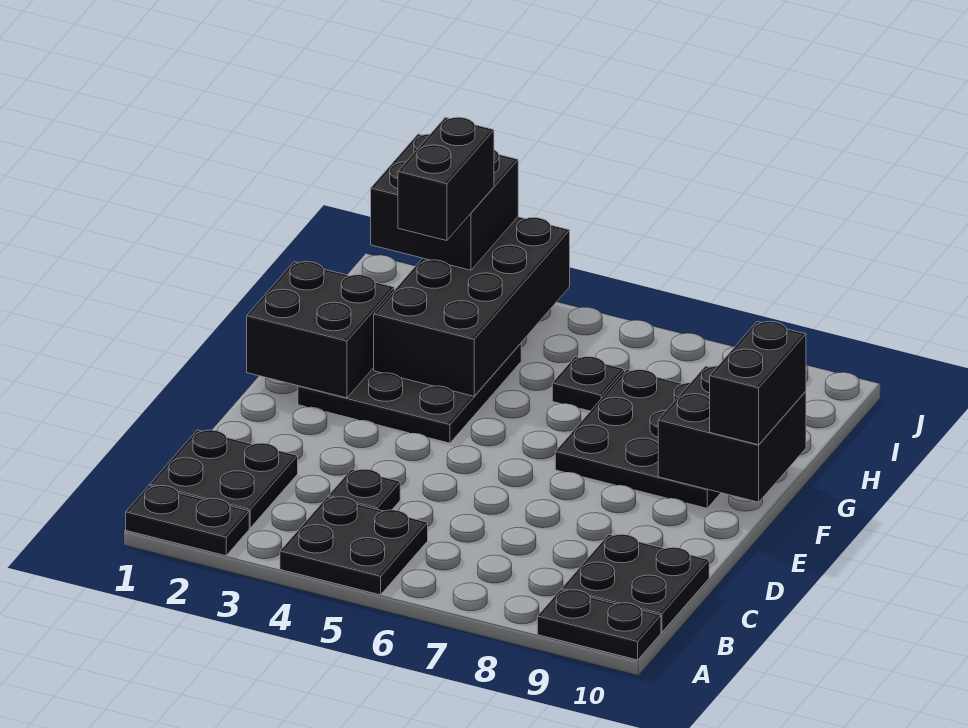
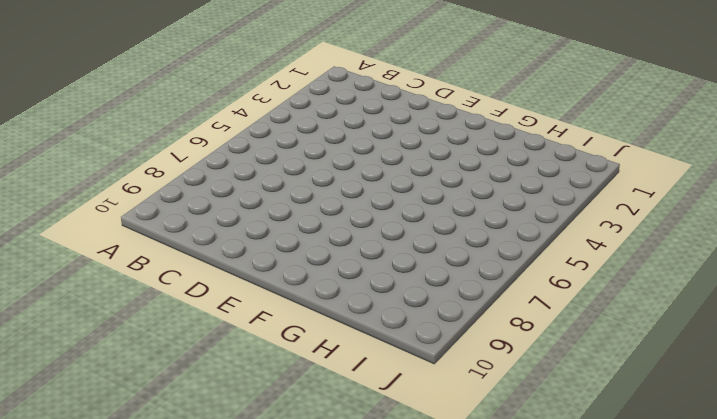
none -> black plate A1:A2 level 1
none -> black plate A4:B5 level 1
none -> black plate A9:A10 level 1

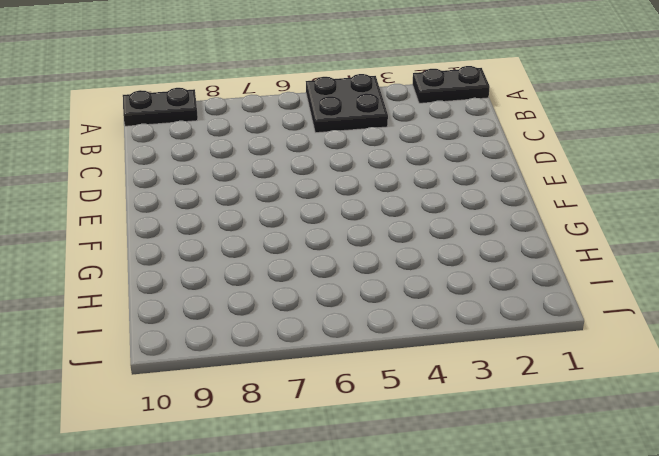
none -> black plate B1:C2 level 1
none -> black plate B9:C10 level 1
none -> black plate C4 level 1

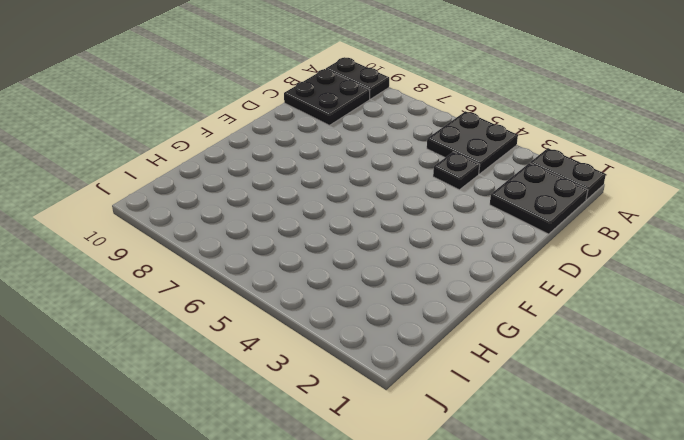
none -> black plate F2:H4 level 1
none -> black plate F7:H9 level 1
none -> black plate H6 level 1

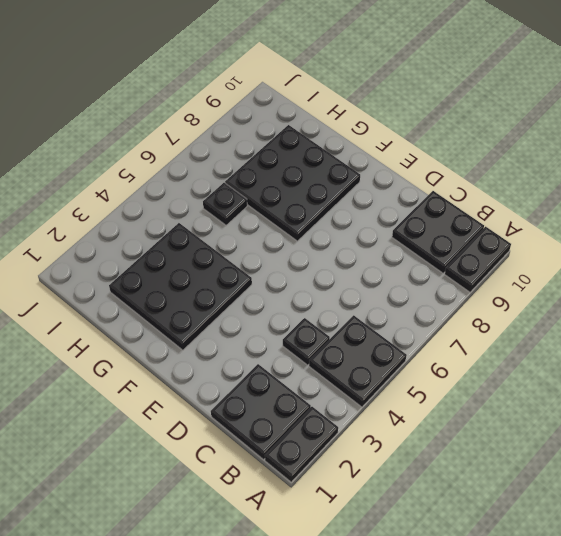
none -> black brick F1:G2 level 2
none -> black brick F9:G10 level 2
none -> black brick G3:J4 level 2

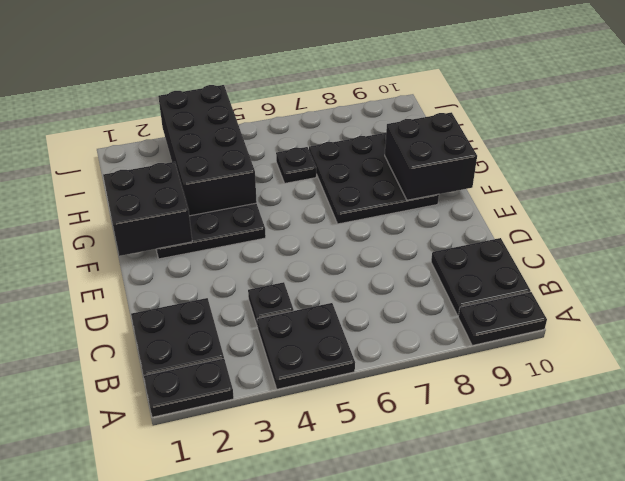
none -> black brick F10:G10 level 3
none -> black brick I2:J3 level 3
none -> black brick H3:I3 level 4

